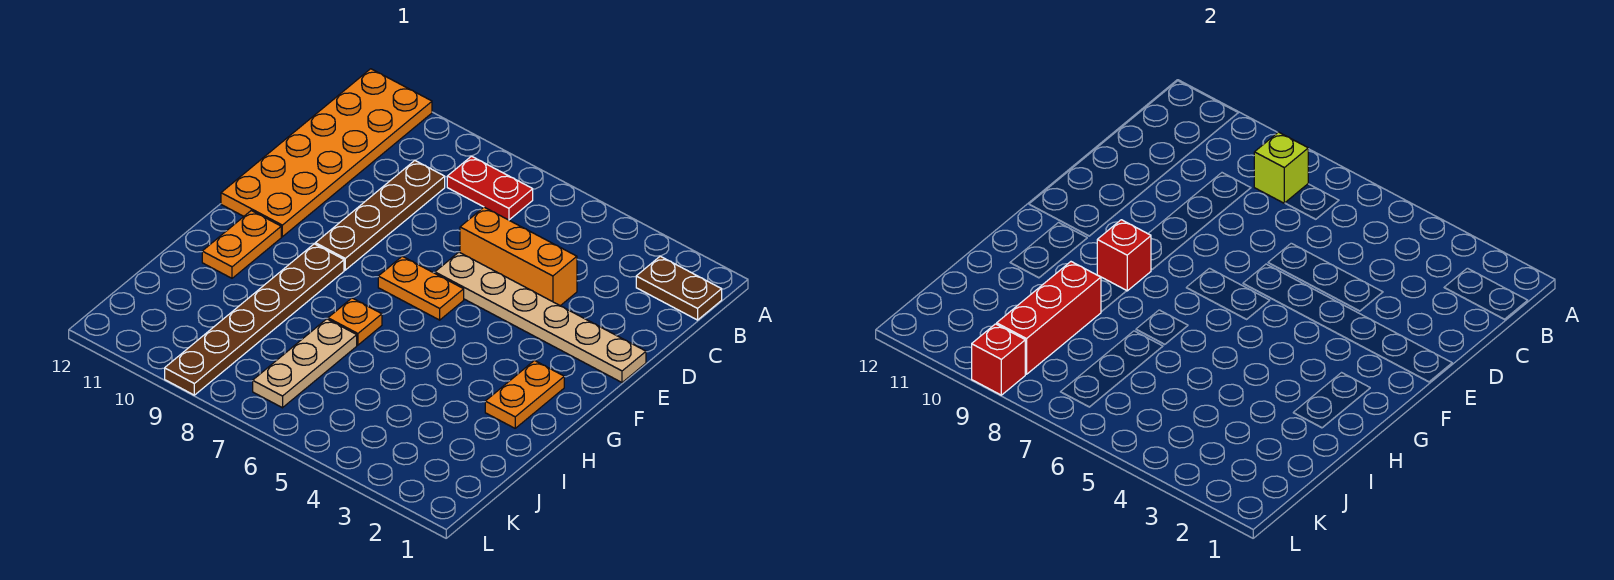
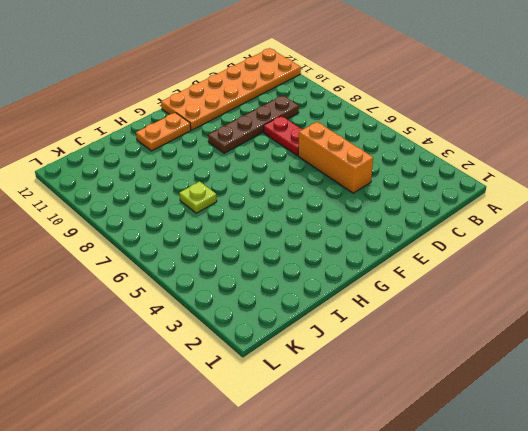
red plate D7:D8 level 1 -> red plate B7:B8 level 1
lime plate I7 level 1 -> tan plate I7:K7 level 1
none -> brown plate B1:B2 level 1
none -> tan plate E1:E6 level 1
none -> orange plate F6:F7 level 1

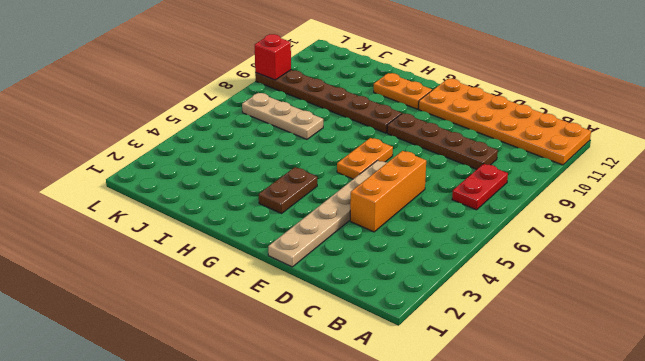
brown plate G3:G4 level 1 -> brown plate B1:B2 level 1
none -> orange plate G2:H2 level 1
none -> orange plate H7 level 1
none -> lime brick B8 level 2

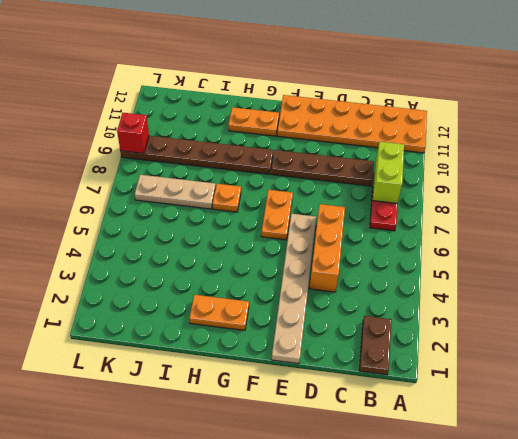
lime brick B8:B9 level 2 -> lime brick B8 level 2
none -> red brick G9 level 2
none -> red brick I9:K9 level 2

